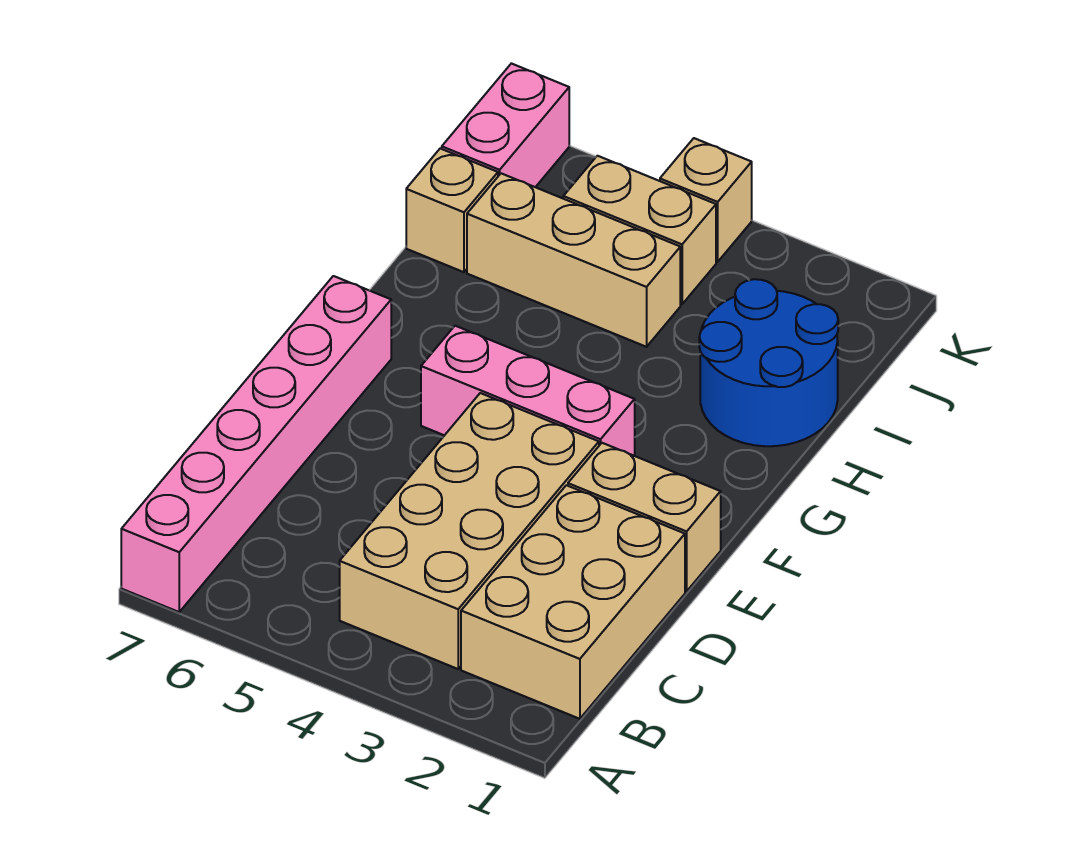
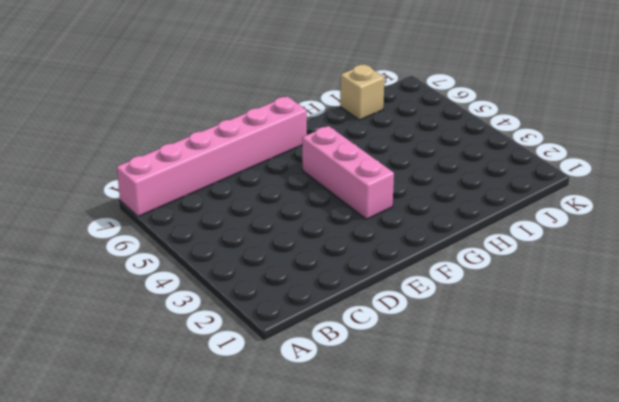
none -> tan brick B1:D2 level 1
none -> tan brick B3:E4 level 1

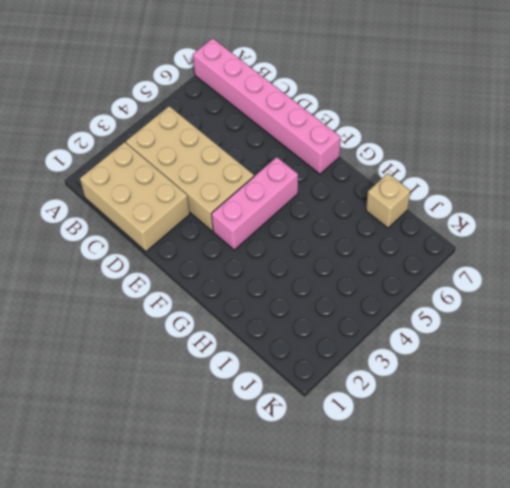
none -> tan brick E1:E2 level 1
none -> blue round brick H1:I2 level 1

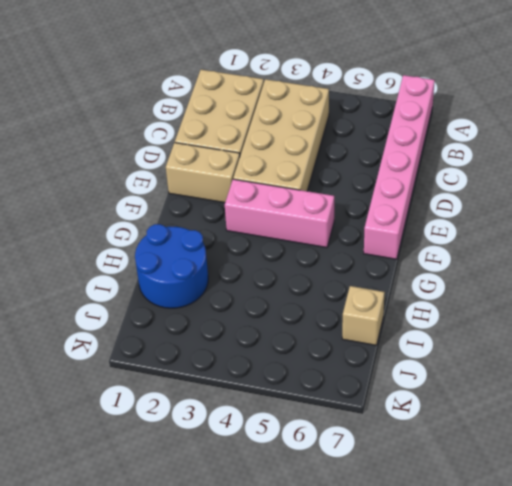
none -> tan brick I4:I6 level 1
none -> tan brick J4:J5 level 1

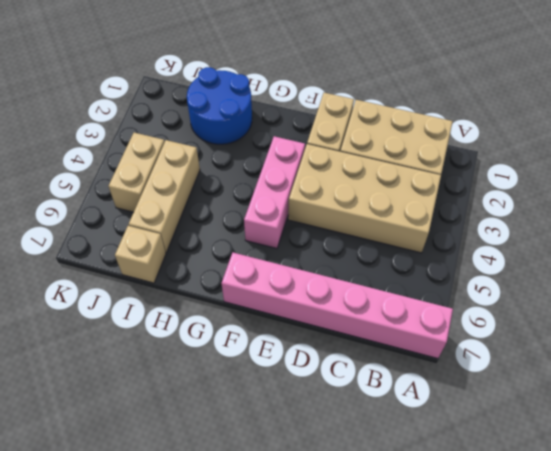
none -> pink brick J7:K7 level 1
none -> tan brick K4 level 1

